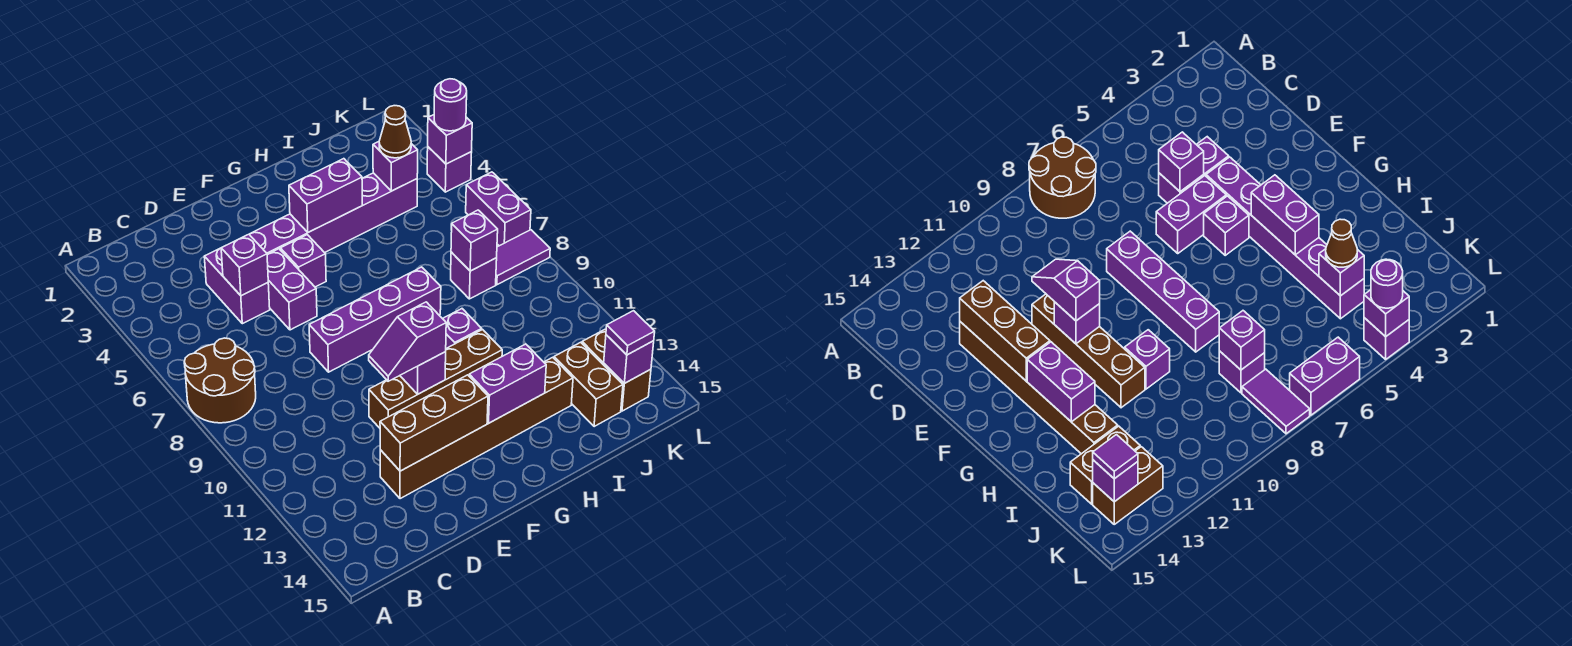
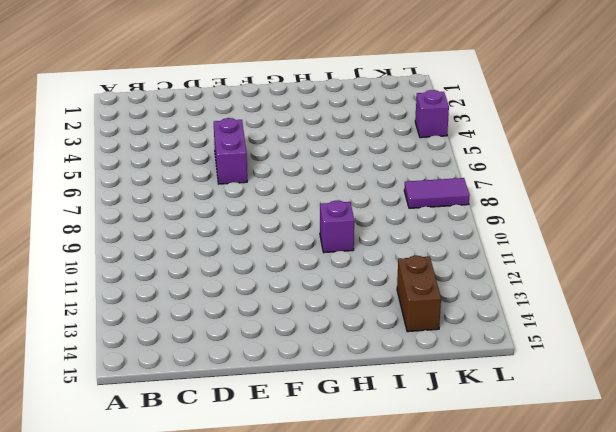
none -> brown round brick A7:B8 level 1
none -> purple brick D4:D5 level 1
none -> brown brick D13:I13 level 1

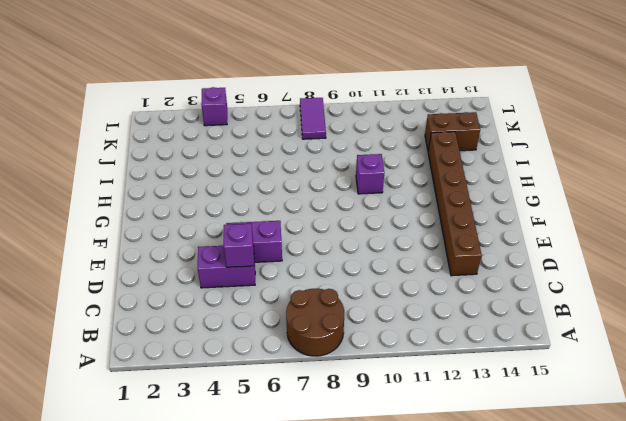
none -> purple brick E4:J4 level 1
none -> purple brick E8:H8 level 1
none -> brown brick E11:H11 level 1

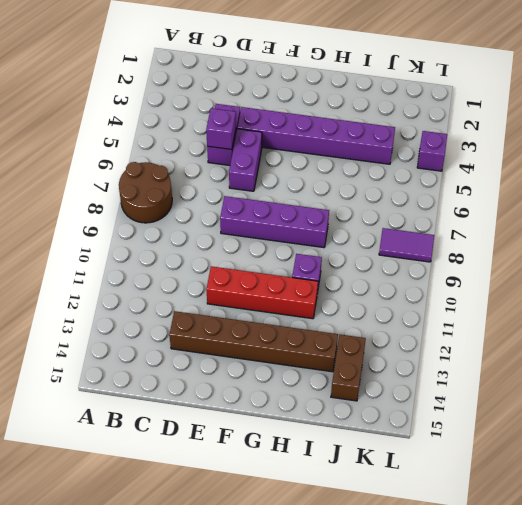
red brick E11:H11 level 1 -> brown brick E11:H11 level 1
none -> purple brick F5 level 1
none -> purple brick J8 level 1
none -> brown brick K13:K14 level 1

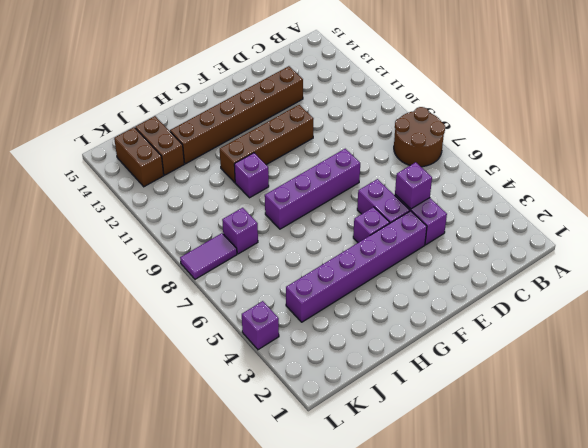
none -> purple brick L6:L7 level 1
none -> brown brick D13:F13 level 2
none -> purple brick F11 level 2

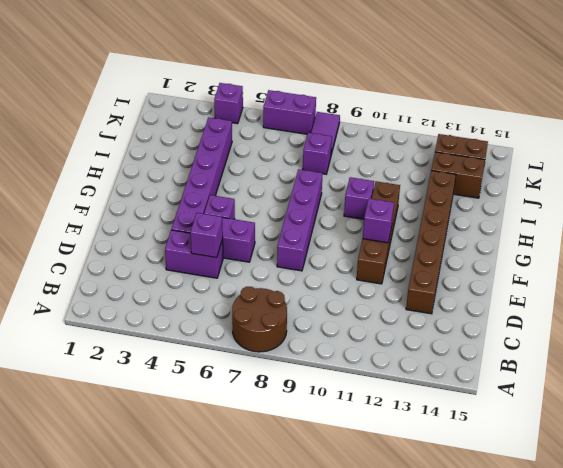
none -> brown brick D13:F13 level 2
none -> purple brick G4:H4 level 2
none -> purple brick G13:H13 level 2

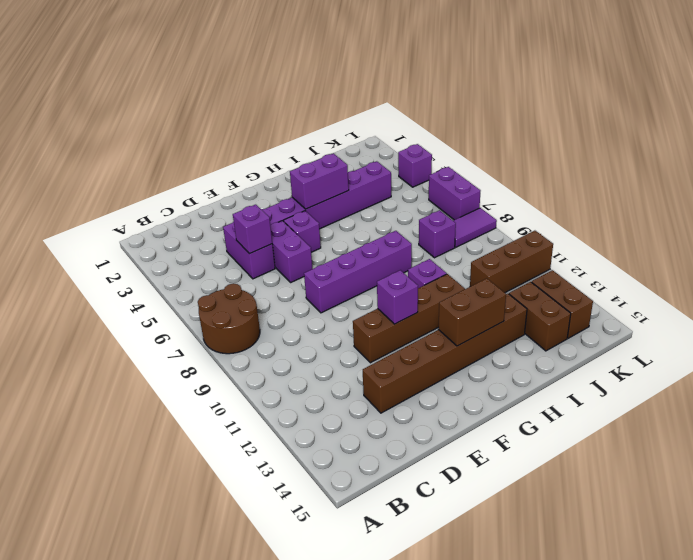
brown brick G13:H13 level 2 -> purple brick G13:H13 level 2
brown brick J11:L11 level 1 -> brown brick D13:F13 level 2
none -> purple brick J4 level 2
none -> purple brick J8 level 2
none -> purple brick K14 level 2

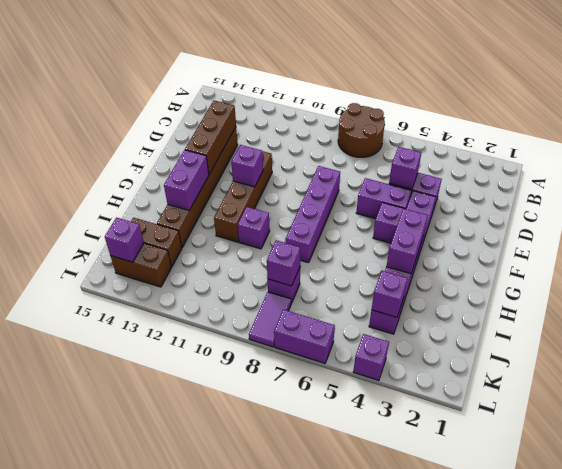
none -> purple brick L4 level 2
none -> purple slope E11:F11 level 3 top F
none -> brown cone J4 level 3

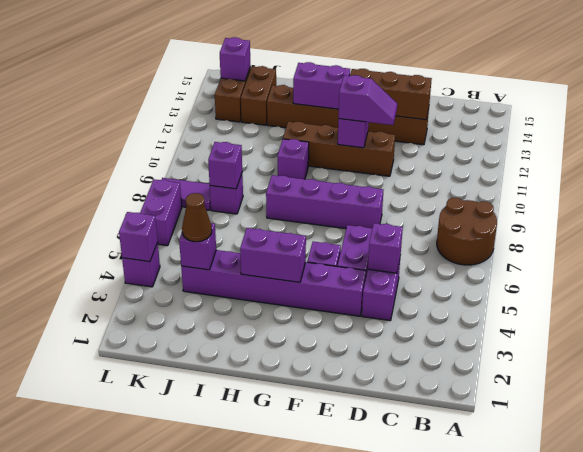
none -> purple tile K14 level 3
none -> purple round brick L4 level 3

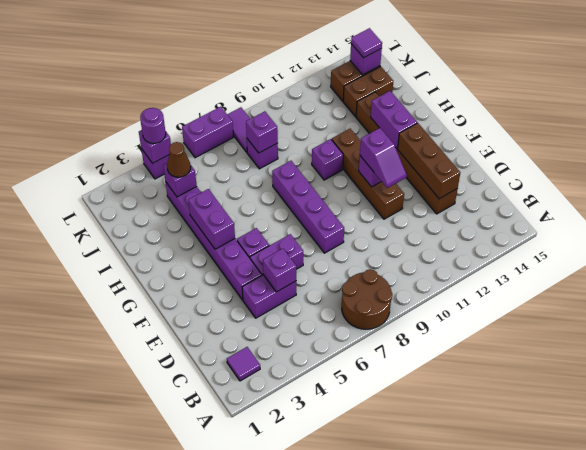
purple tile B2 level 1 -> none

